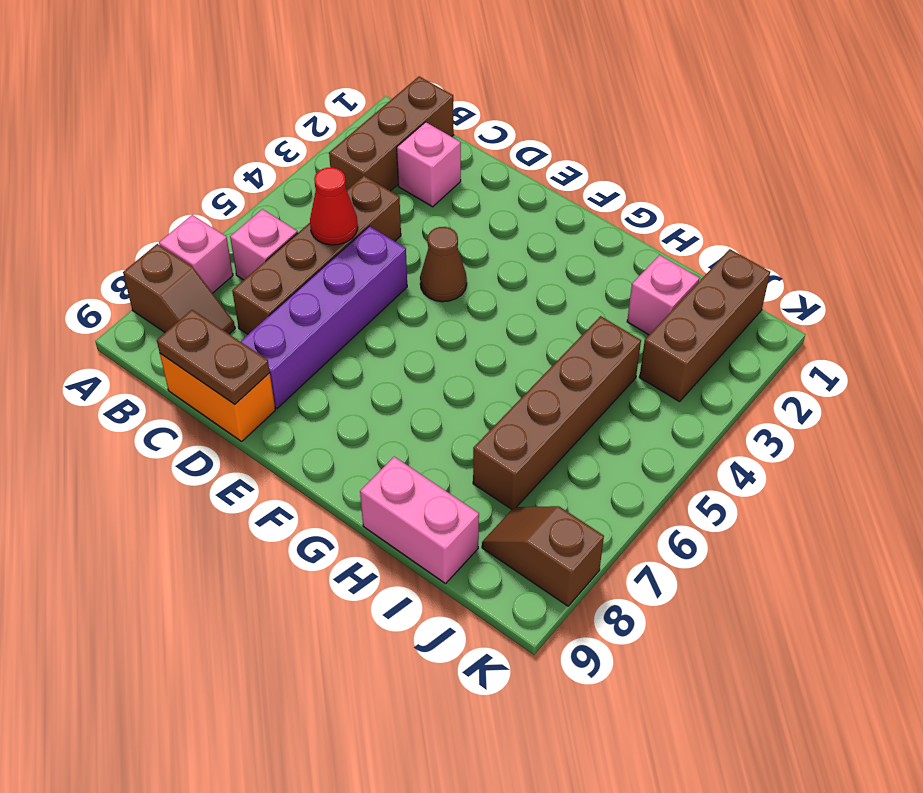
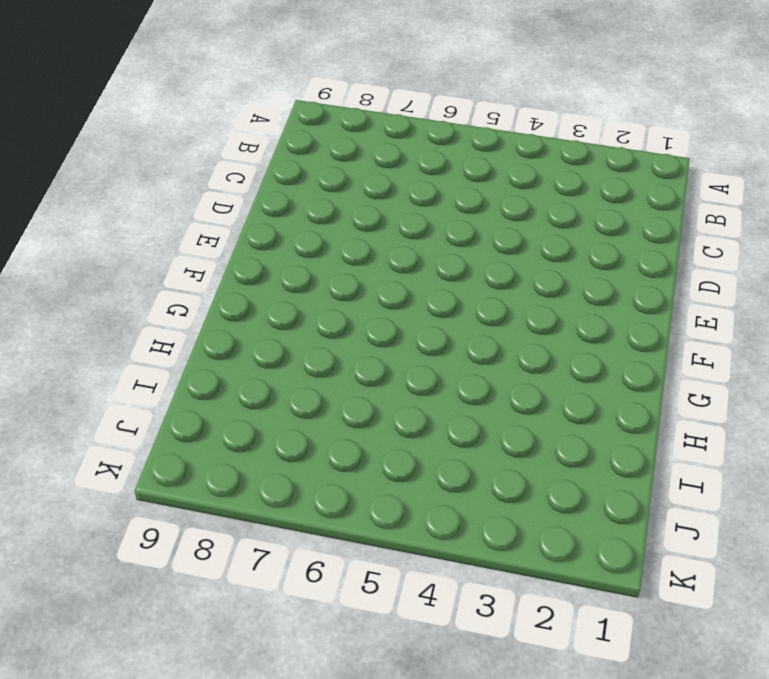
none -> pink brick A7 level 1
none -> brown slope A8:B8 level 1 top A
none -> brown brick B1:B3 level 1

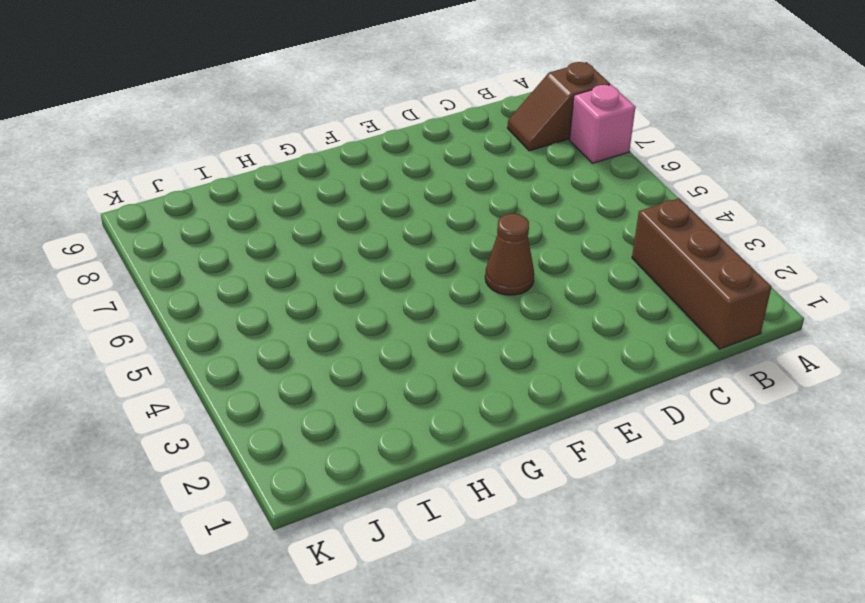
none -> pink brick B6 level 1
none -> pink brick C2 level 1
none -> brown brick C4:C7 level 1

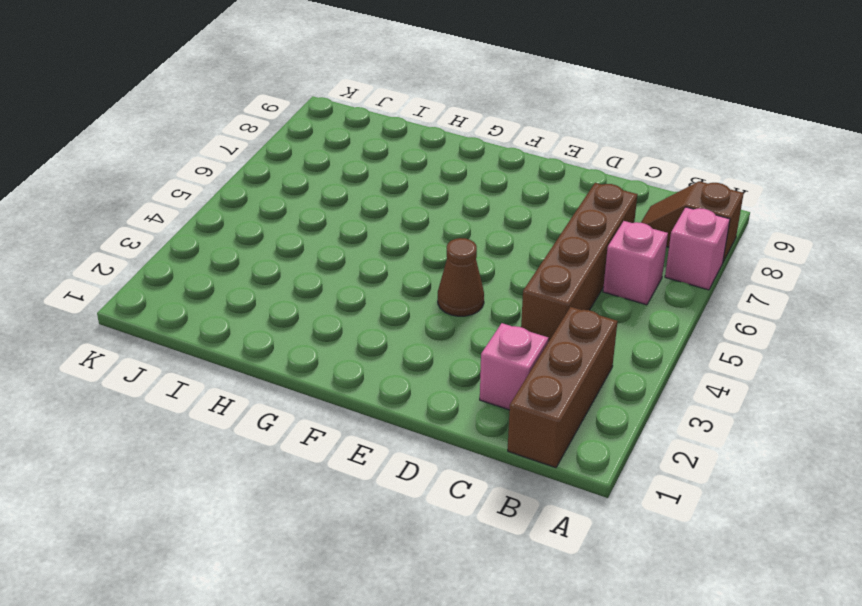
none -> orange brick C9:D9 level 1
none -> purple brick D5:D8 level 1
none -> pink brick H9:I9 level 1

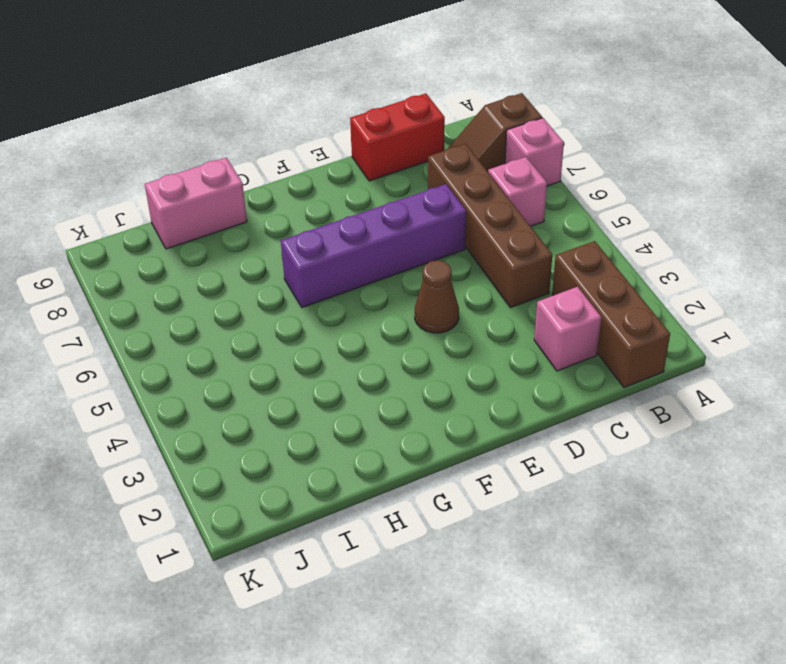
red brick C9:D9 level 1 -> orange brick C9:D9 level 1
purple brick D6:G6 level 1 -> purple brick D5:D8 level 1
none -> pink brick I2 level 1
none -> brown brick I4:I7 level 1
none -> brown brick J1:J3 level 1

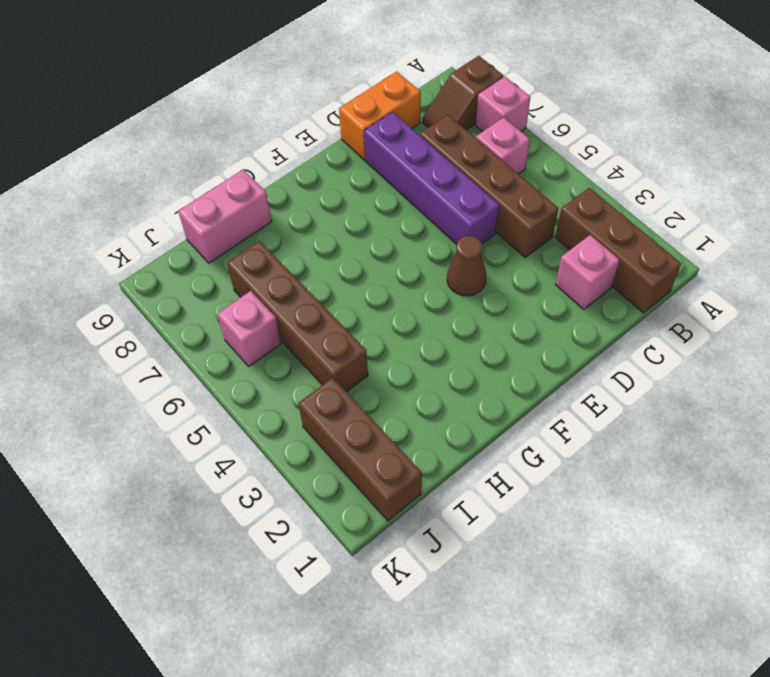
pink brick J6 level 1 -> pink brick I2 level 1
none -> brown slope J8:K8 level 1 top K
none -> red cone C5 level 2
none -> brown plate C9:D9 level 2

